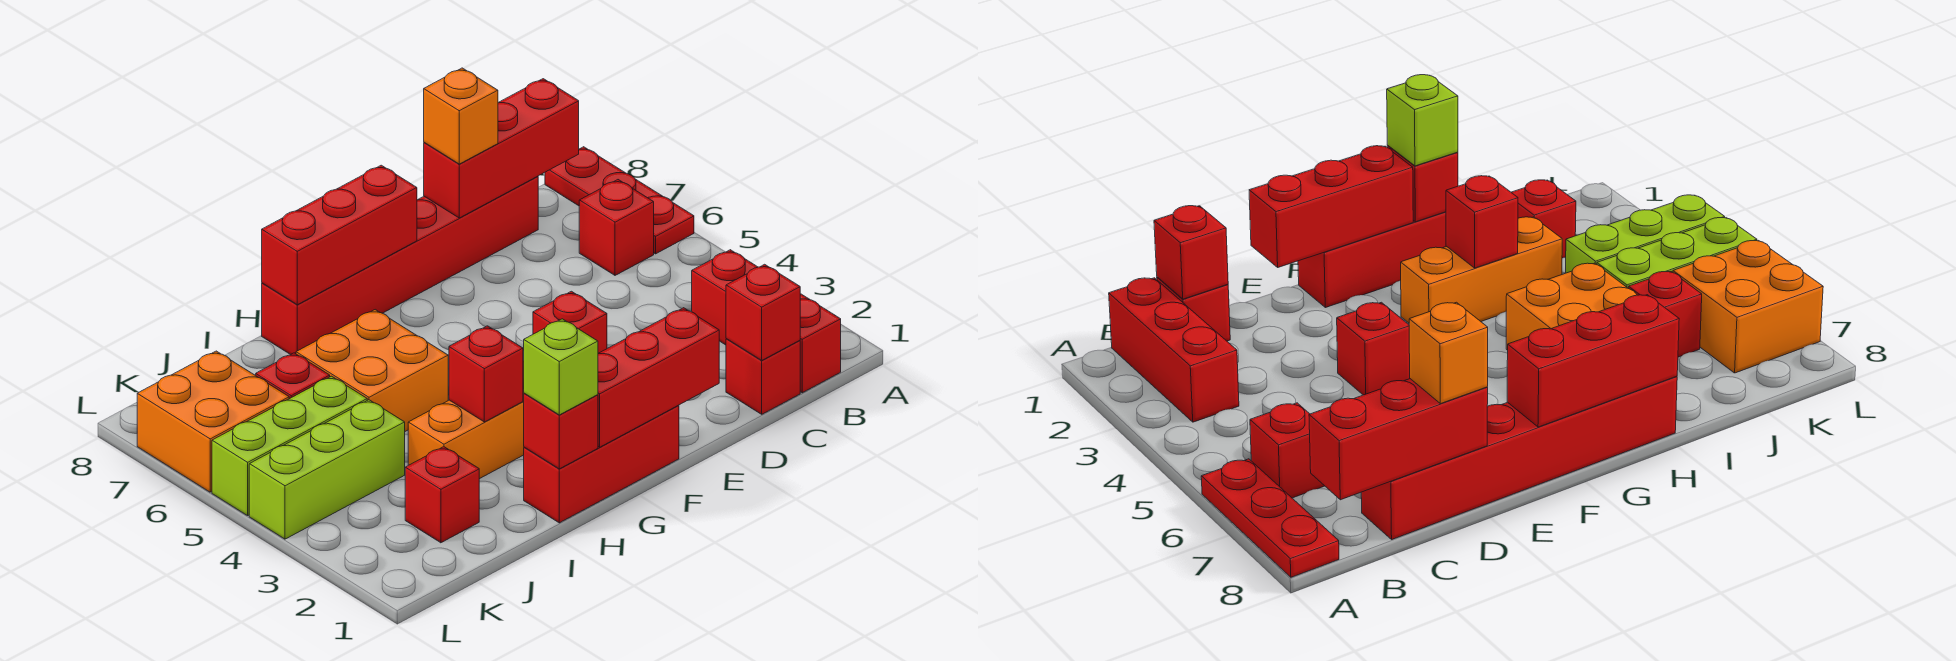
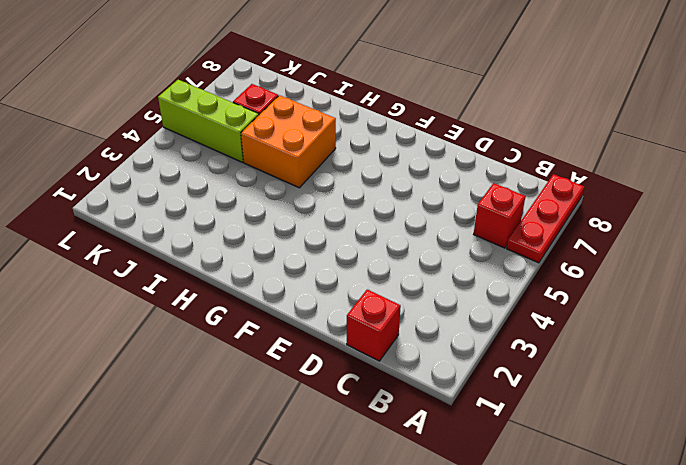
none -> red brick B1:B3 level 1
none -> red brick C8:H8 level 1
none -> red brick E4 level 1

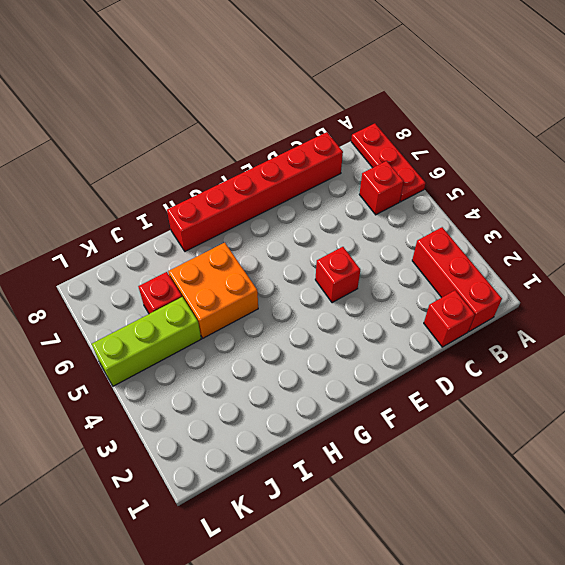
none -> red brick F1:H1 level 1
none -> orange brick G3:I3 level 1
none -> red brick J2 level 1

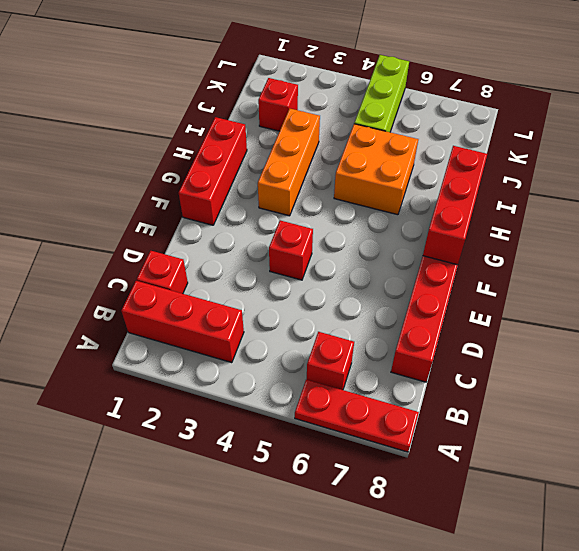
none -> lime brick J4:L4 level 1
none -> red brick J6 level 1
none -> orange brick K6:L7 level 1

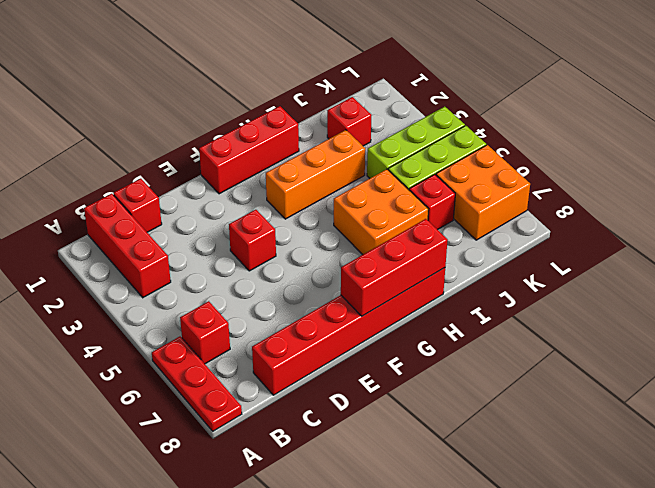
none -> red brick B8:D8 level 2
none -> red brick C1 level 2
none -> red brick E1:G1 level 2

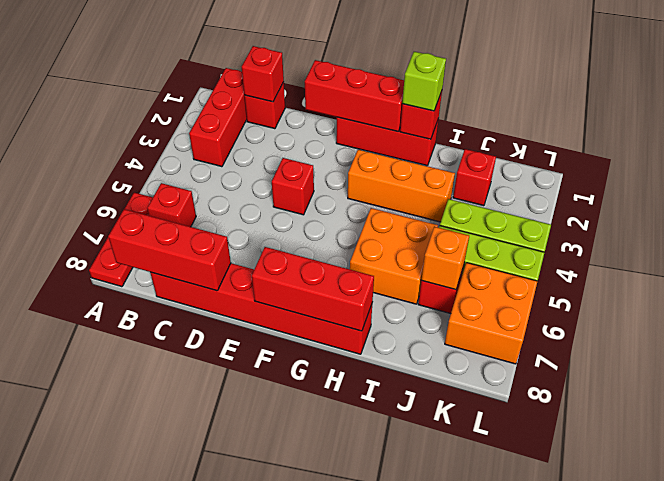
orange brick J6 level 2 -> orange brick D8 level 3
none -> red brick H3 level 2

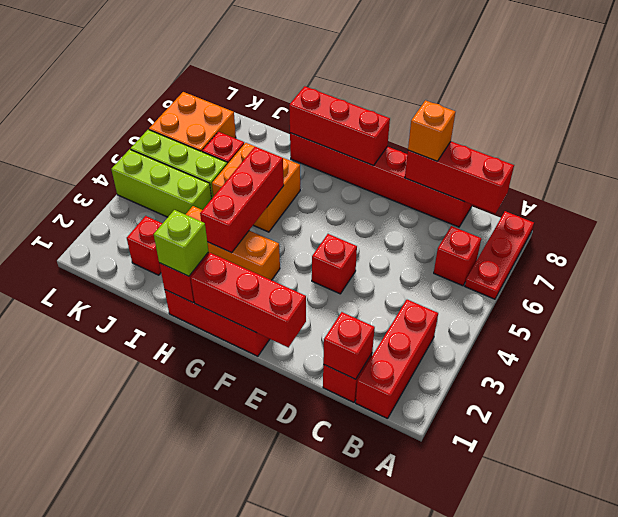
red brick H3:H5 level 2 -> red brick H3 level 2

